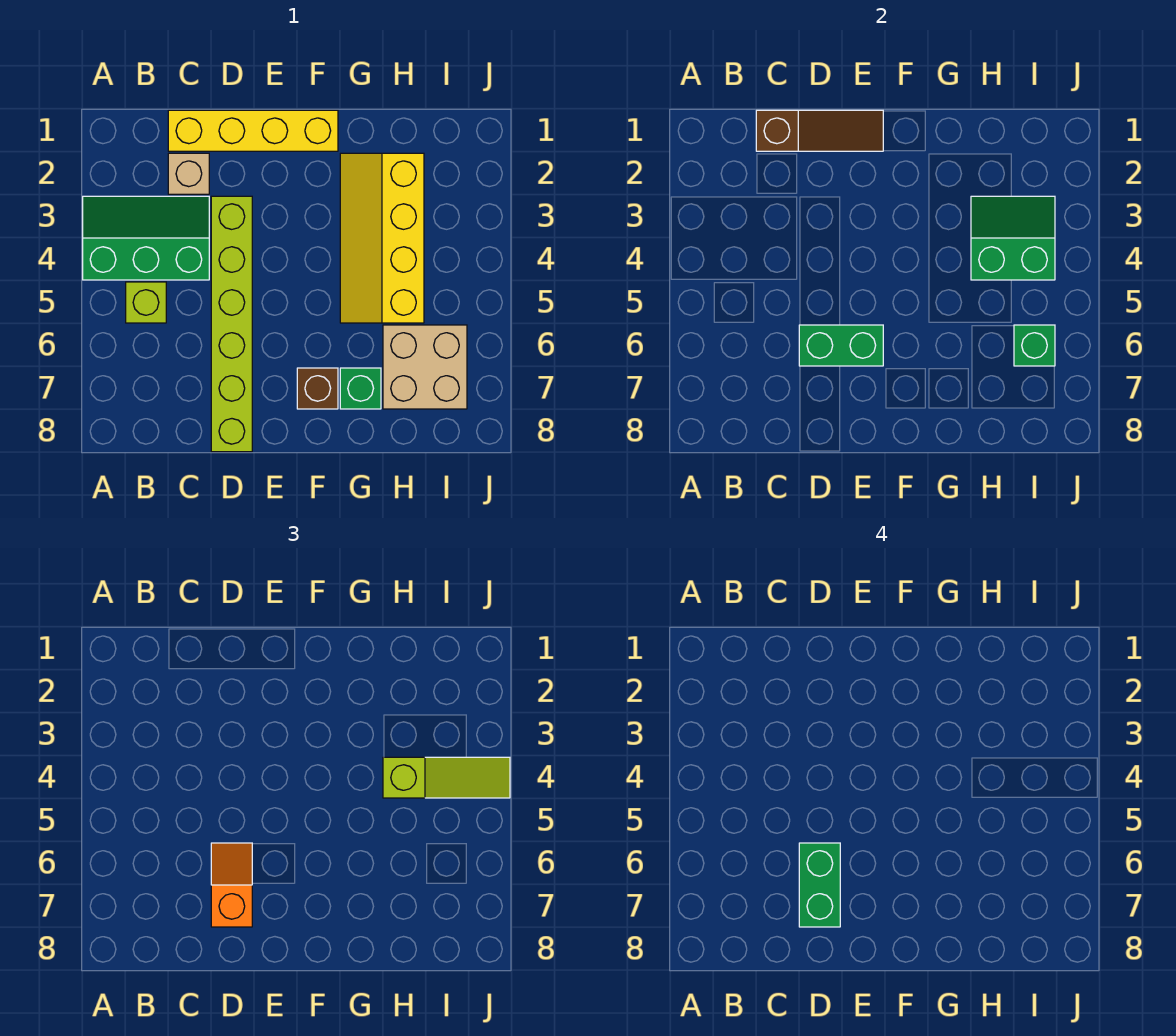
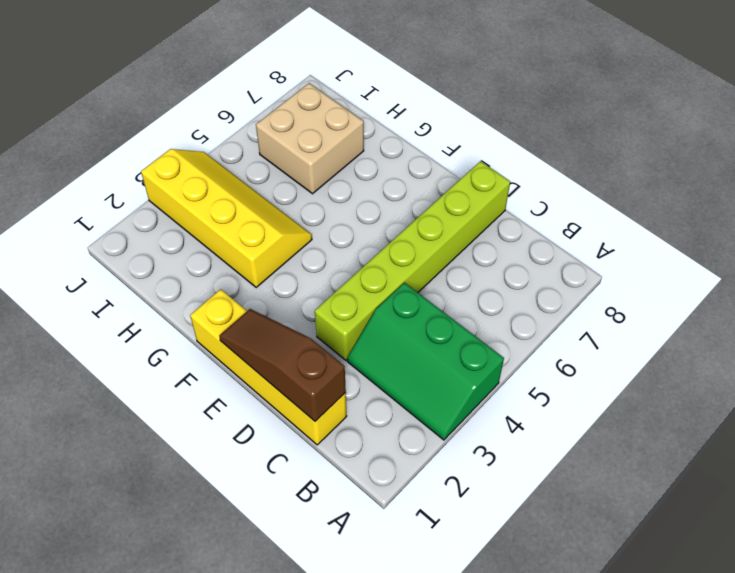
yellow slope G3:J4 level 1 top 3 -> yellow slope G2:H5 level 1 top H
none -> lime brick B5 level 1
none -> tan brick C2 level 1
none -> brown brick F7 level 1

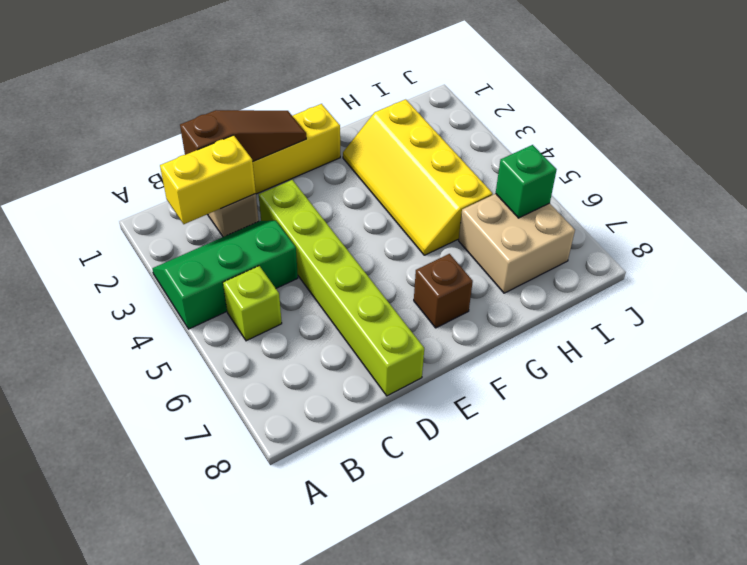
yellow brick B2:C2 level 2 -> none
none -> green brick G7 level 1
none -> green brick D6:E6 level 2
none -> green slope H3:I4 level 2 top 4

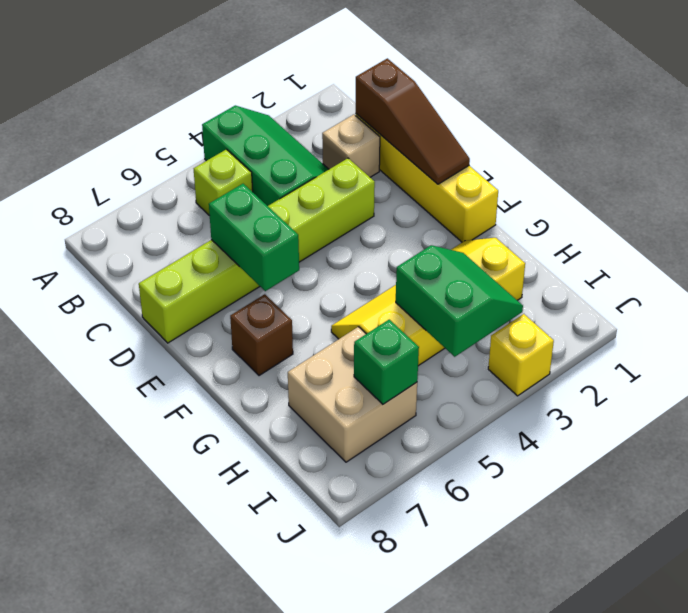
yellow brick J3 level 1 -> none
none -> green brick G7 level 1
none -> orange slope D6:D7 level 3 top 7
none -> lime slope H4:J4 level 3 top H

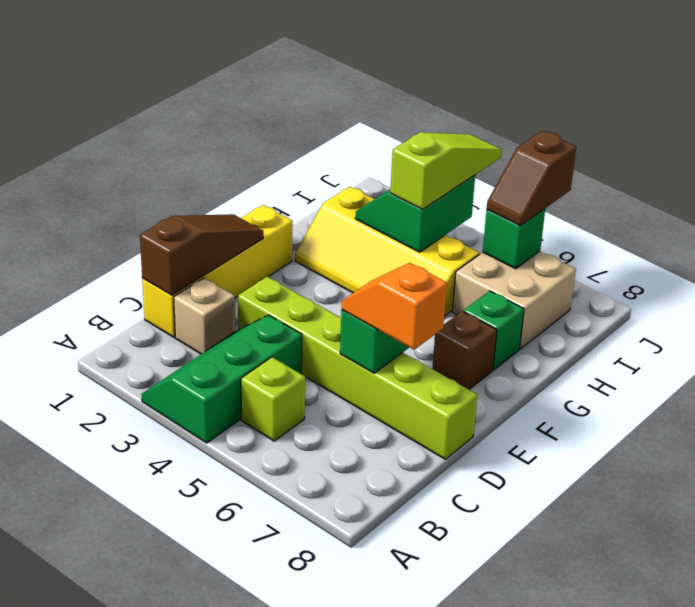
brown slope I6:J6 level 3 top J -> none
none -> green brick D6:D7 level 4

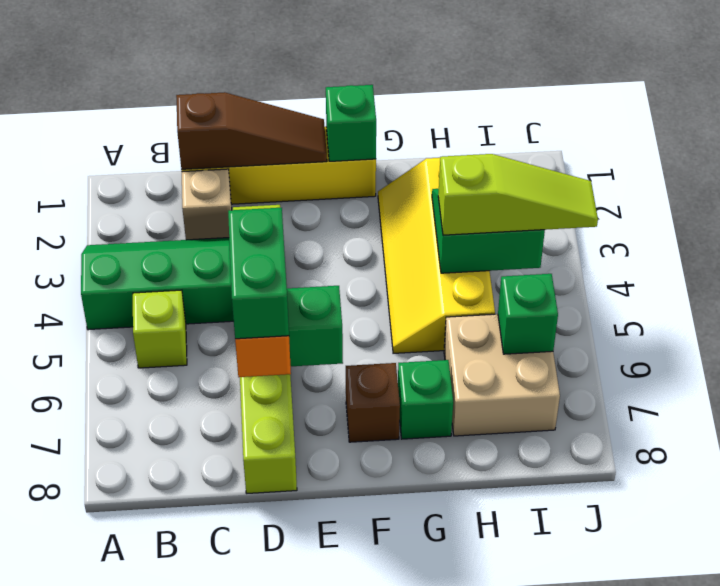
green brick F1 level 2 -> none

